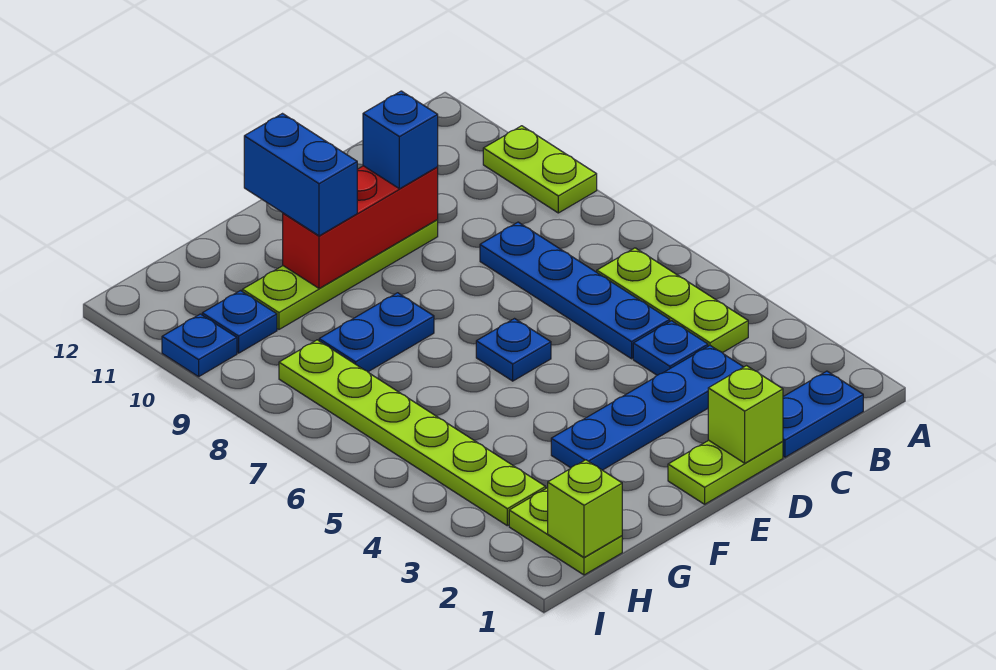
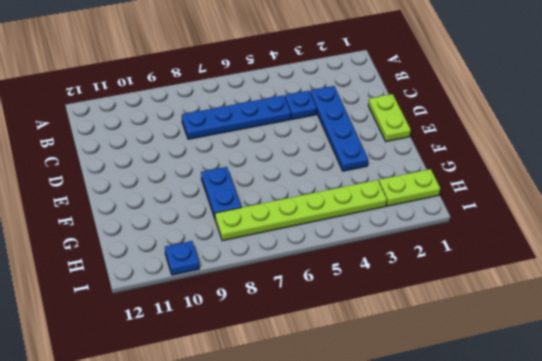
none -> lime plate A9:A10 level 1
none -> blue plate B1:C1 level 1
none -> lime plate B4:B6 level 1

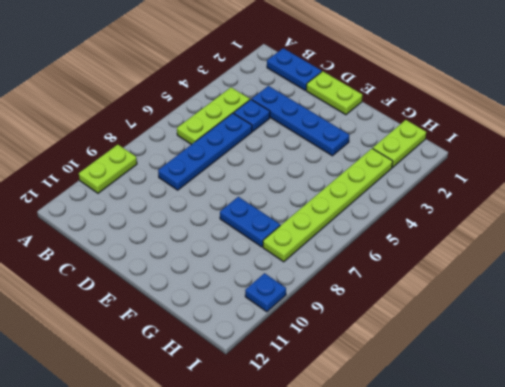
none -> lime plate D10:G10 level 1
none -> blue plate E6 level 1
none -> blue plate H10 level 1

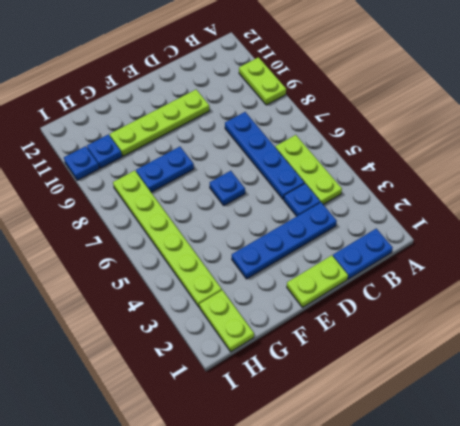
none -> lime brick D1 level 2
none -> red brick D10:F10 level 2
none -> lime brick H1 level 2

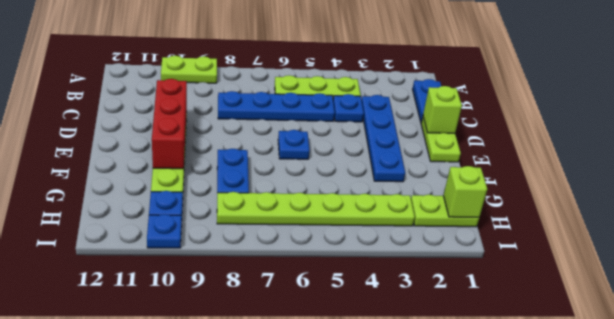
none -> blue brick D10 level 3
none -> blue brick F10:F11 level 3

